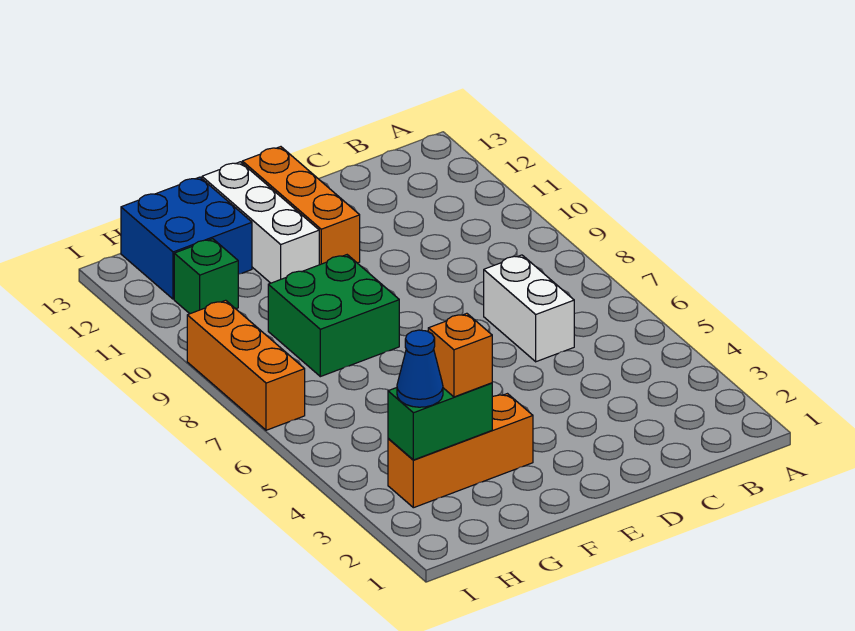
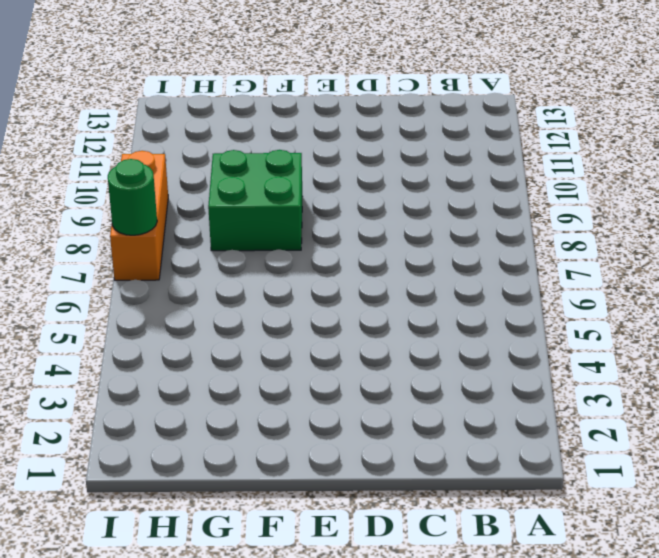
green round brick I7 level 2 -> none
none -> white brick C6:C7 level 1
none -> orange brick E11:E13 level 1

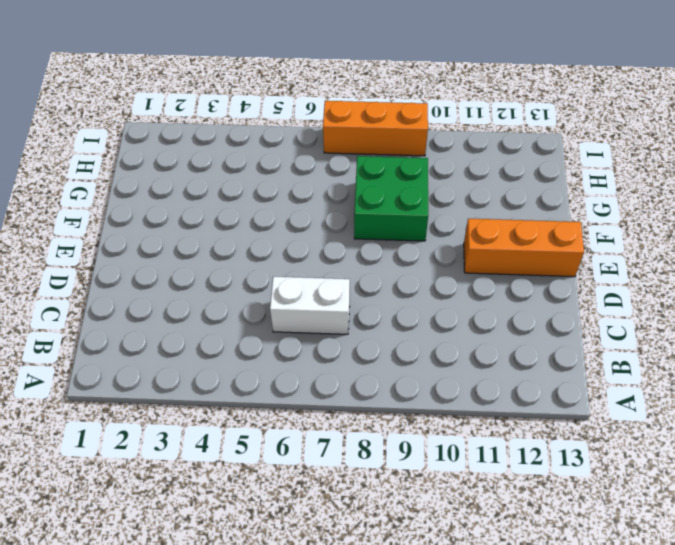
none -> orange brick F3:H3 level 1
none -> white brick F11:F13 level 1

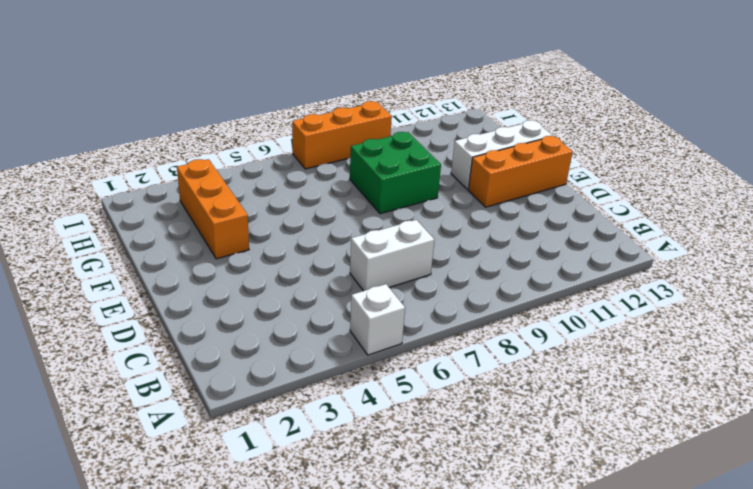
white brick A5 level 1 -> none
none -> blue brick G12:H13 level 1
none -> green brick H11 level 1

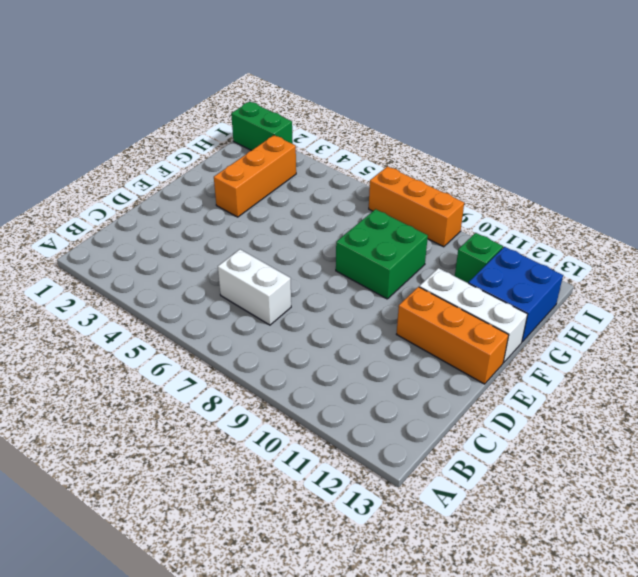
green brick I1:I2 level 1 -> green brick G3:H3 level 2
none -> orange brick G3 level 3
none -> blue cone H3 level 3

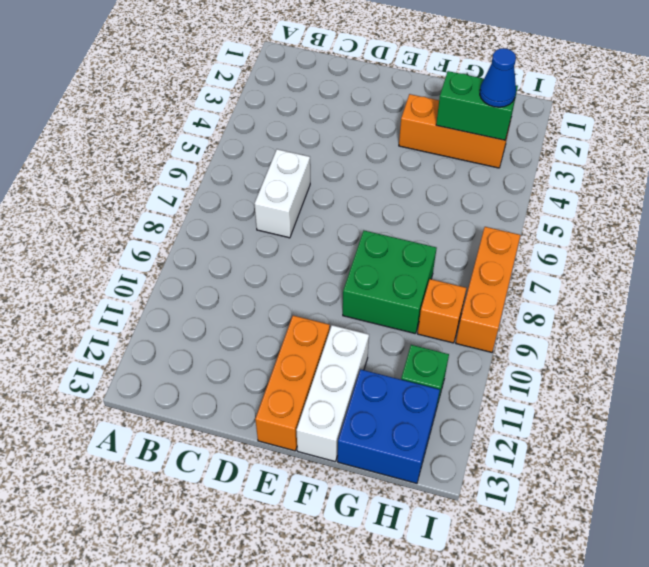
orange brick H9 level 1 -> orange brick G3 level 3

